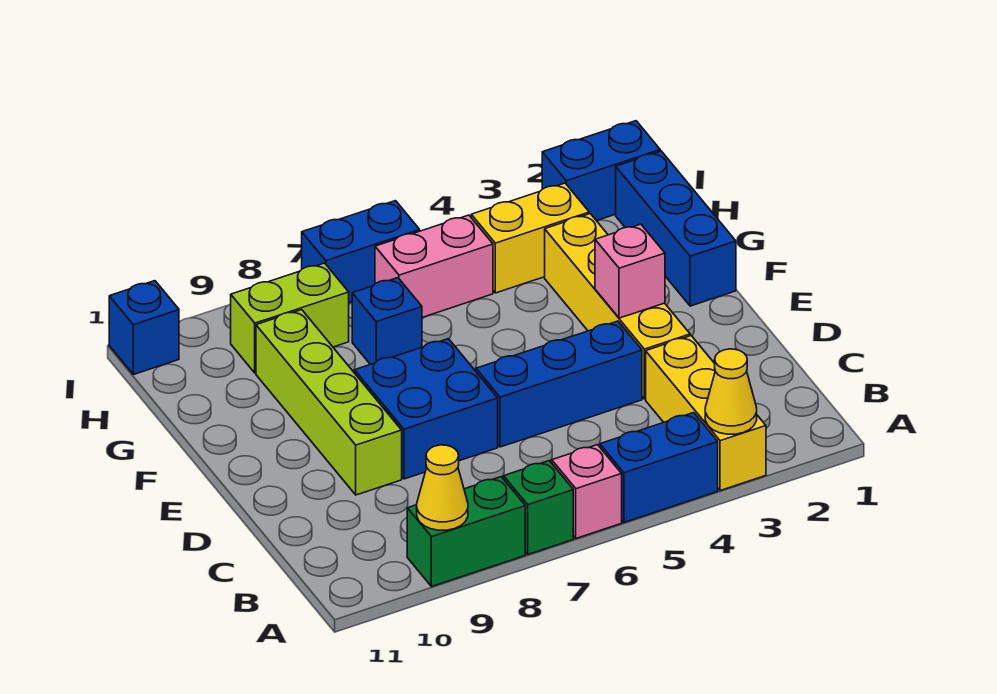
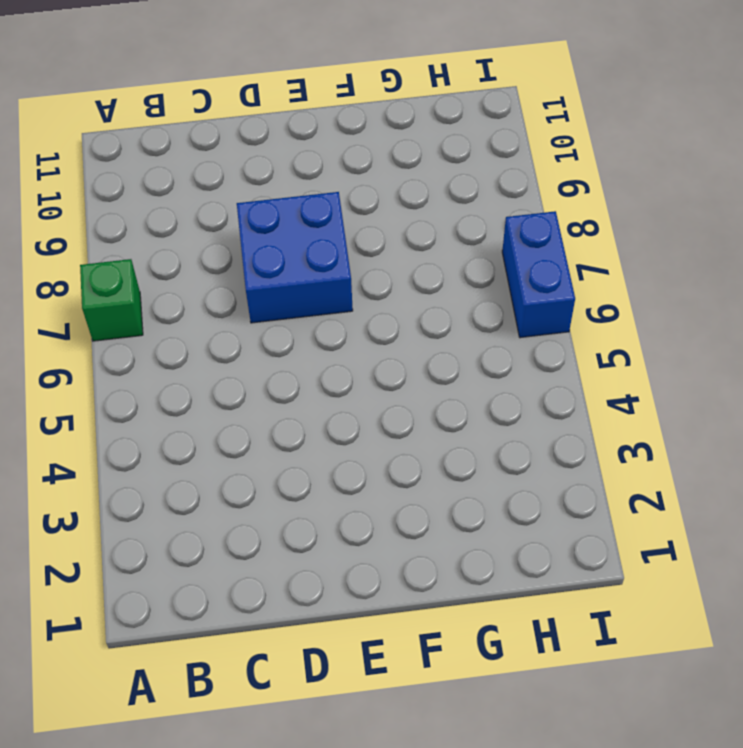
none -> yellow brick A3:C3 level 1
none -> blue brick A4:A5 level 1
none -> pink brick A6 level 1

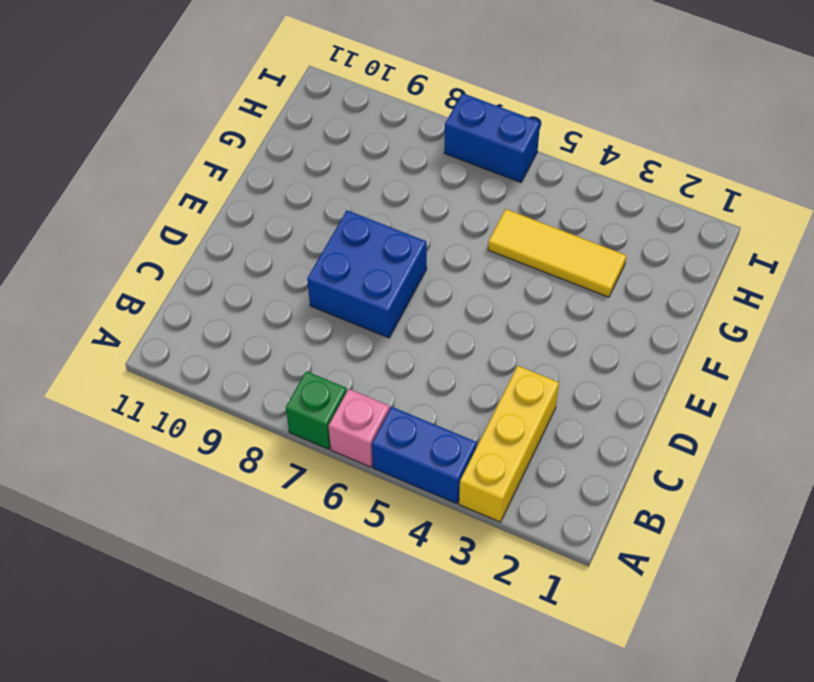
yellow tile G3:G5 level 1 -> yellow brick D3:G3 level 1
none -> green brick A8:A9 level 1
none -> blue brick D4:D6 level 1
none -> lime brick D9:G9 level 1

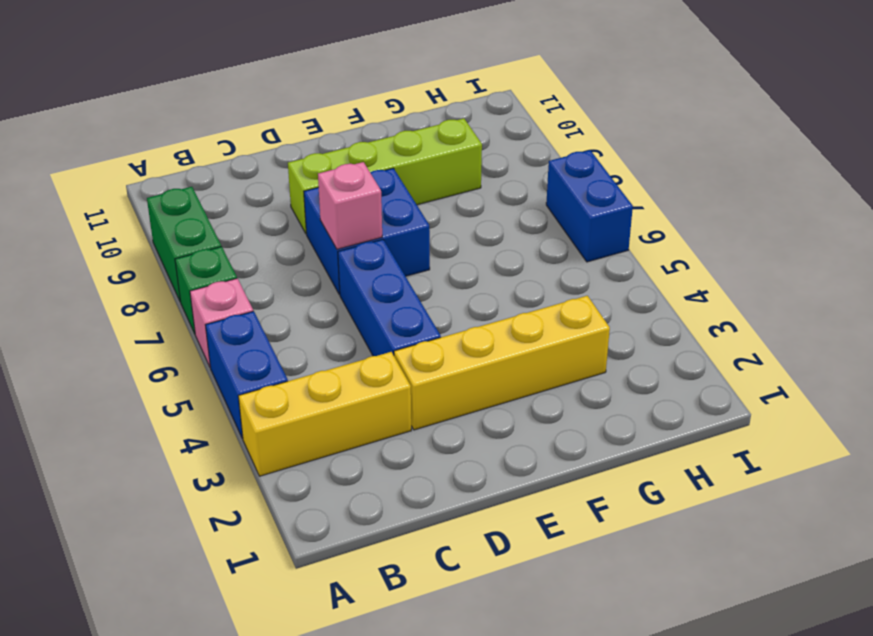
pink brick D7 level 2 -> pink brick E3 level 2
none -> blue brick F1:H1 level 1
none -> blue brick G7 level 1
none -> yellow brick H3:H4 level 1

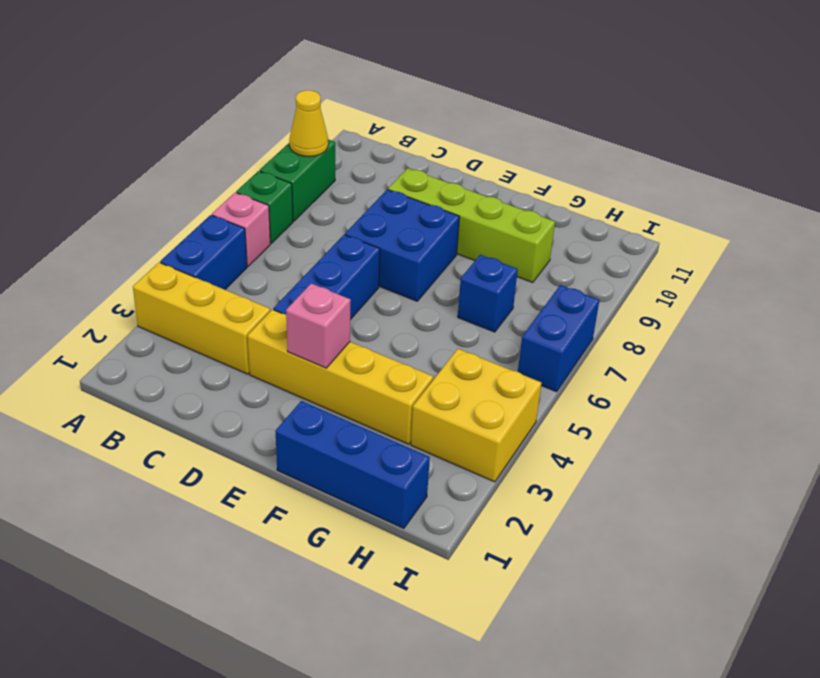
yellow brick H3:I4 level 1 -> yellow brick H3:H4 level 1
none -> pink brick H5:H6 level 1
none -> lime brick H8:H9 level 1
none -> blue brick I1:I2 level 1

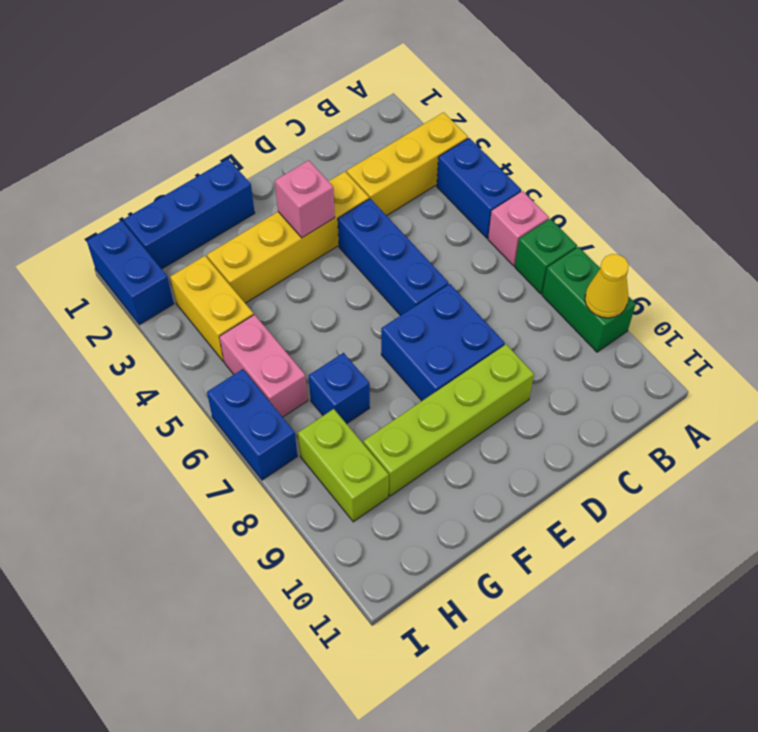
none -> blue brick I11 level 1
none -> yellow cone A3 level 2

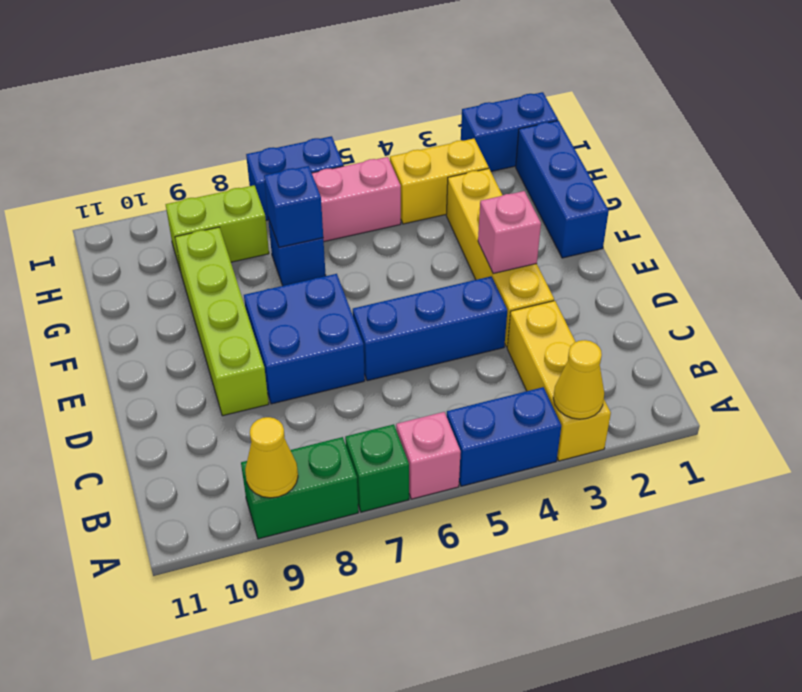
blue brick G7 level 2 -> blue brick I11 level 1

